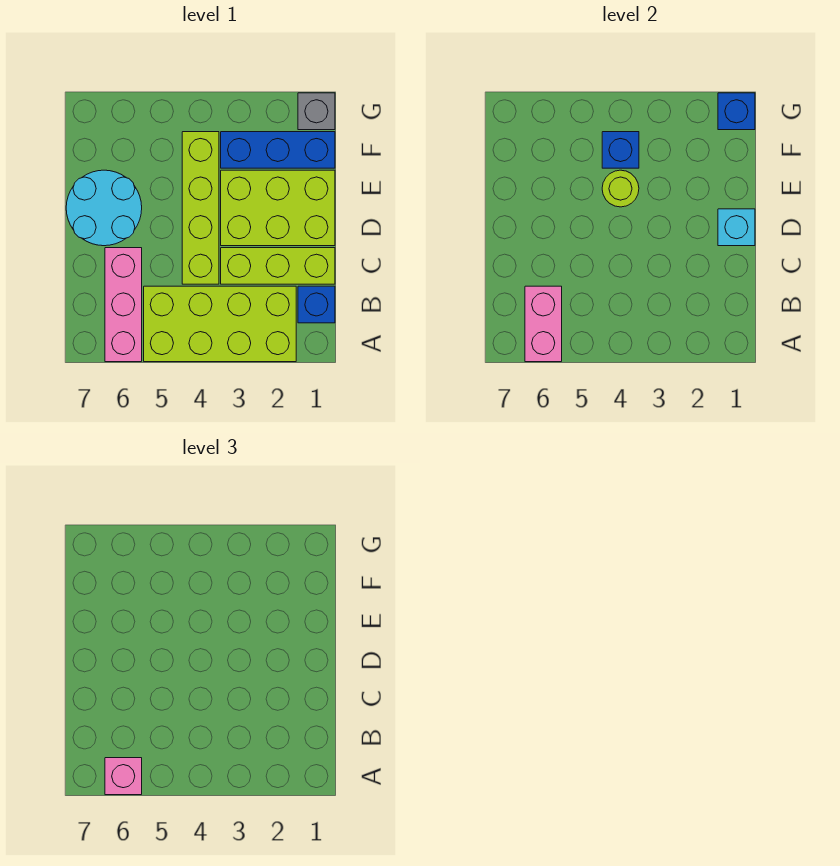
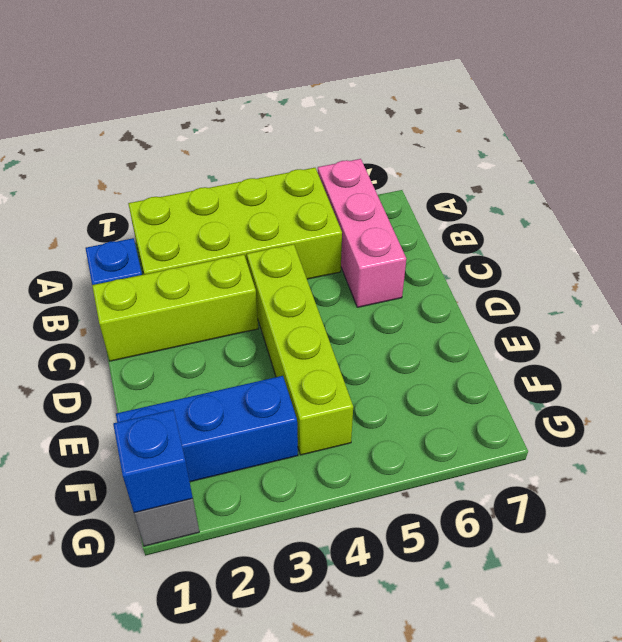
none -> lime brick D1:E3 level 1
none -> cyan round brick D6:E7 level 1
none -> pink brick A6:B6 level 2

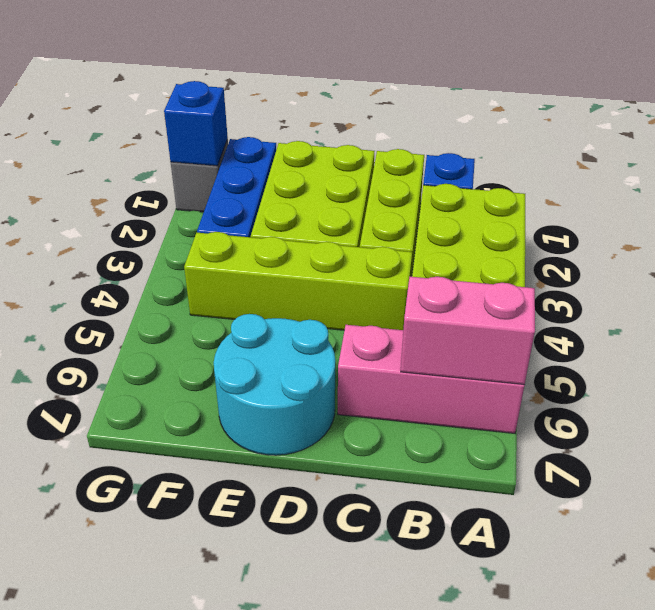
none -> cyan brick D1 level 2
none -> lime round brick E4 level 2
none -> blue brick F4 level 2

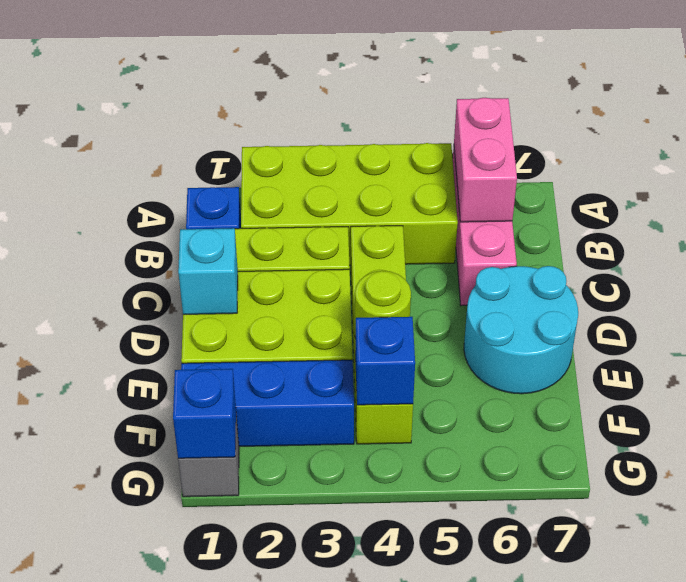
none -> pink brick A6 level 3

